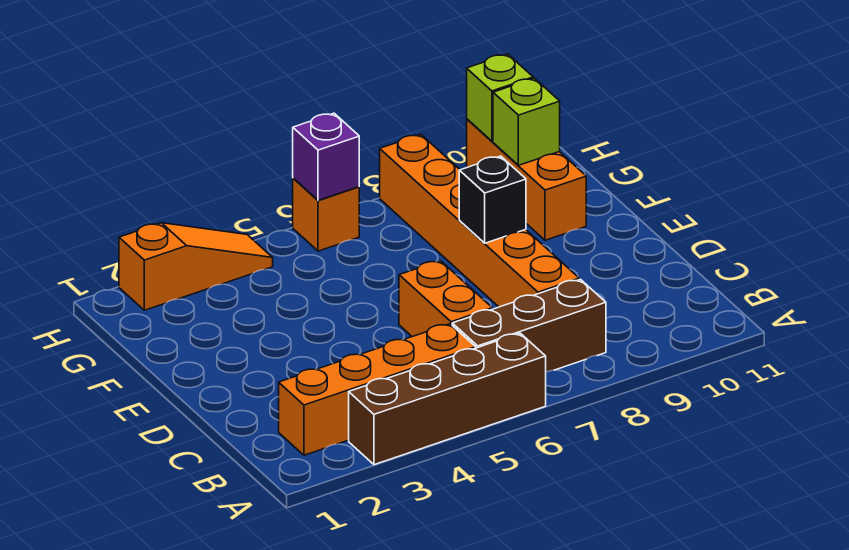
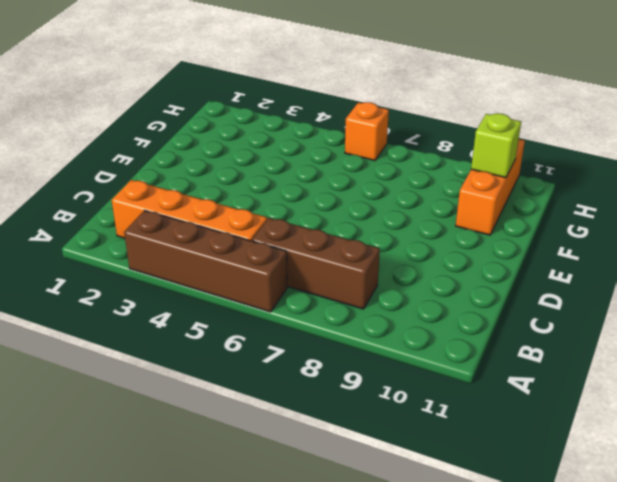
none -> orange brick C6:D6 level 1
none -> orange brick C8:H8 level 1
none -> orange slope H2:H4 level 1 top 2

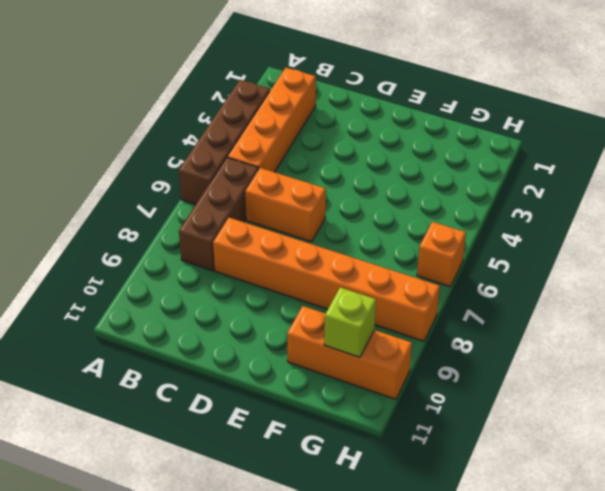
none -> orange slope H2:H4 level 1 top 2
none -> black brick E8 level 2
none -> purple brick H6 level 2

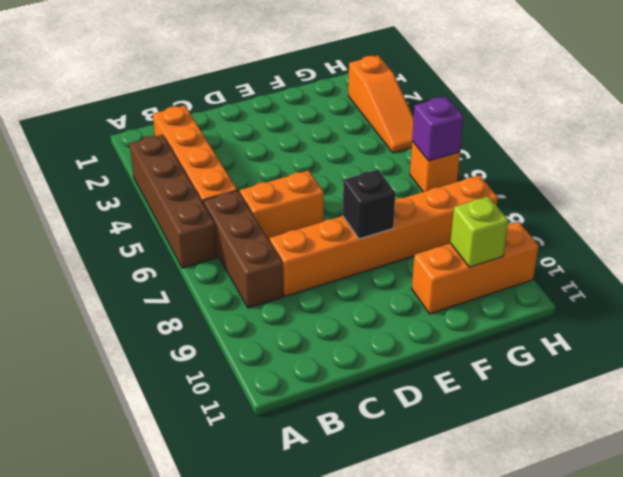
none -> lime brick H10 level 2

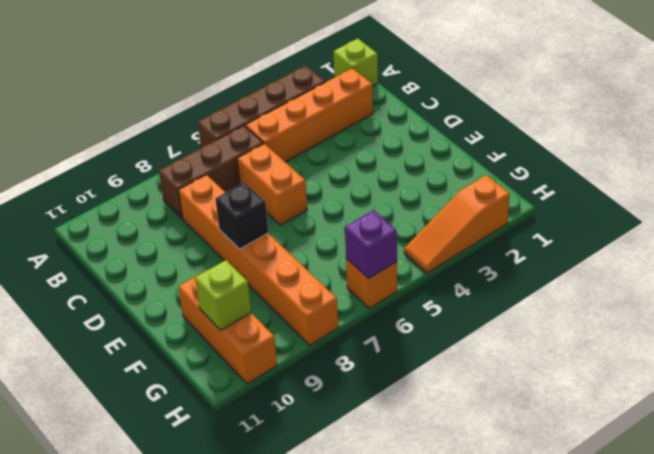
lime brick A1 level 1 -> lime brick H10 level 2

